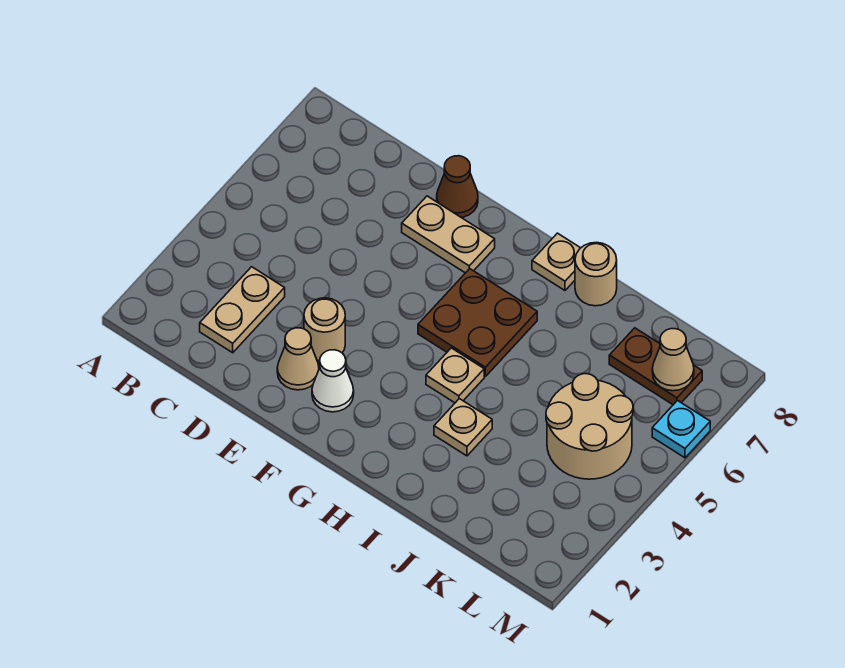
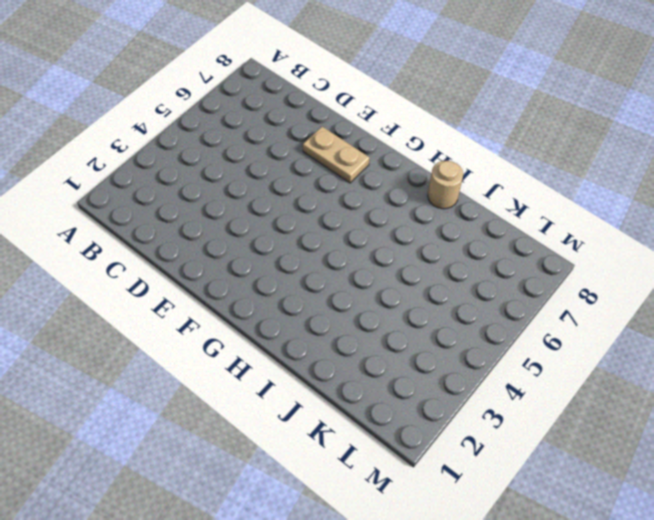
none -> tan plate C2:C3 level 1
none -> tan cone E2 level 1
none -> tan round brick E3 level 1

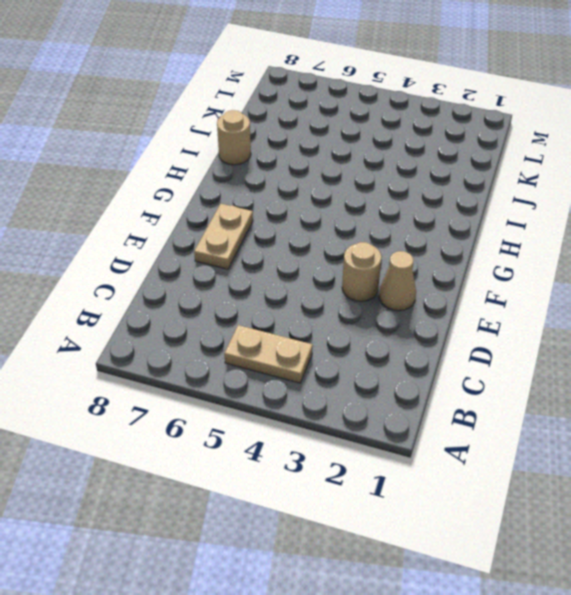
tan plate B4:B5 level 1 -> tan plate C2:C3 level 1
none -> brown cone E8 level 1
none -> white cone F2 level 1
none -> brown plate G5:H6 level 1

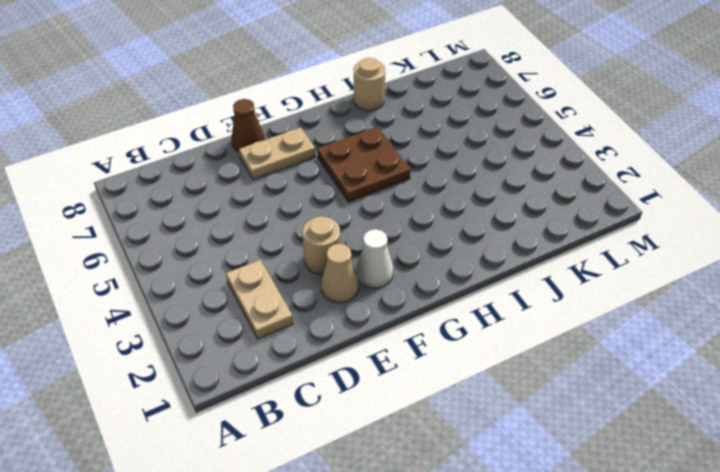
none -> tan plate H4 level 1
none -> tan plate H8 level 1
none -> tan plate I3 level 1

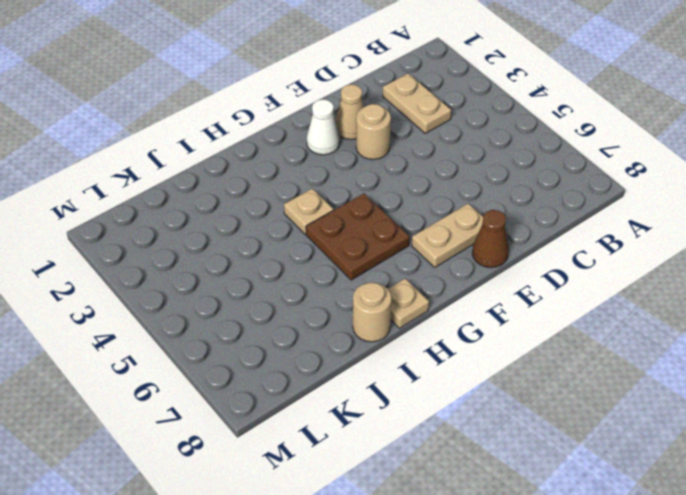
none -> tan plate I3 level 1
none -> tan round brick K4:L5 level 1
none -> brown plate K7:L7 level 1

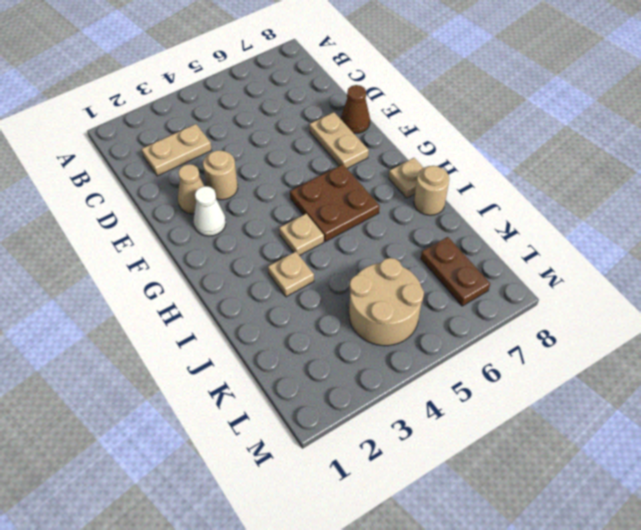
none -> cyan plate M6 level 1
none -> tan cone L7 level 2

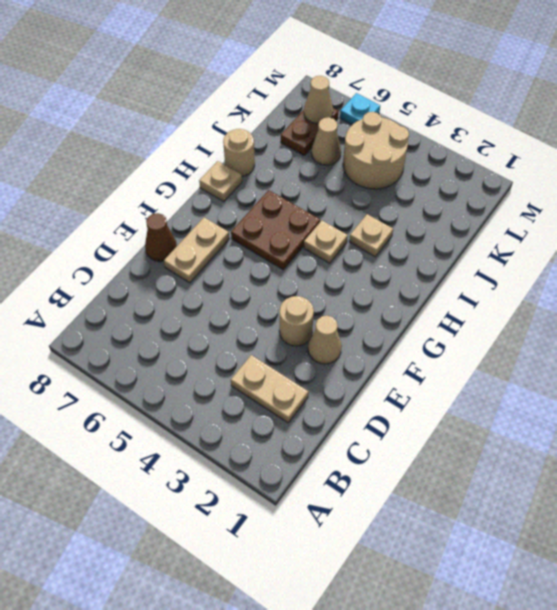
tan cone K6 level 1 -> none
none -> white cone F2 level 1

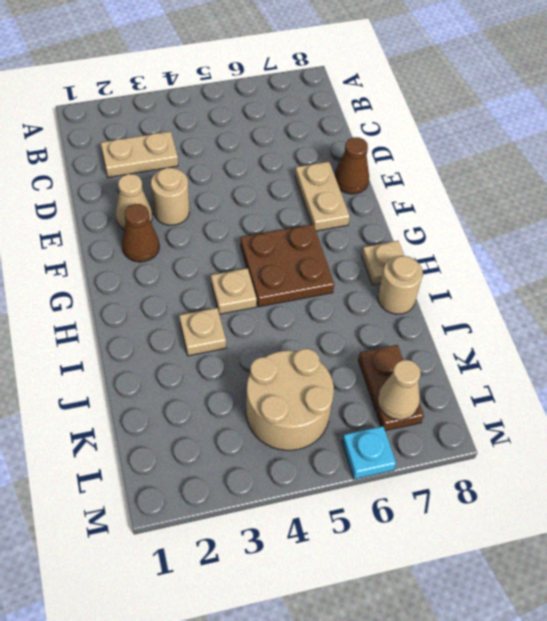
brown cone F2 level 1 -> white cone F2 level 1

